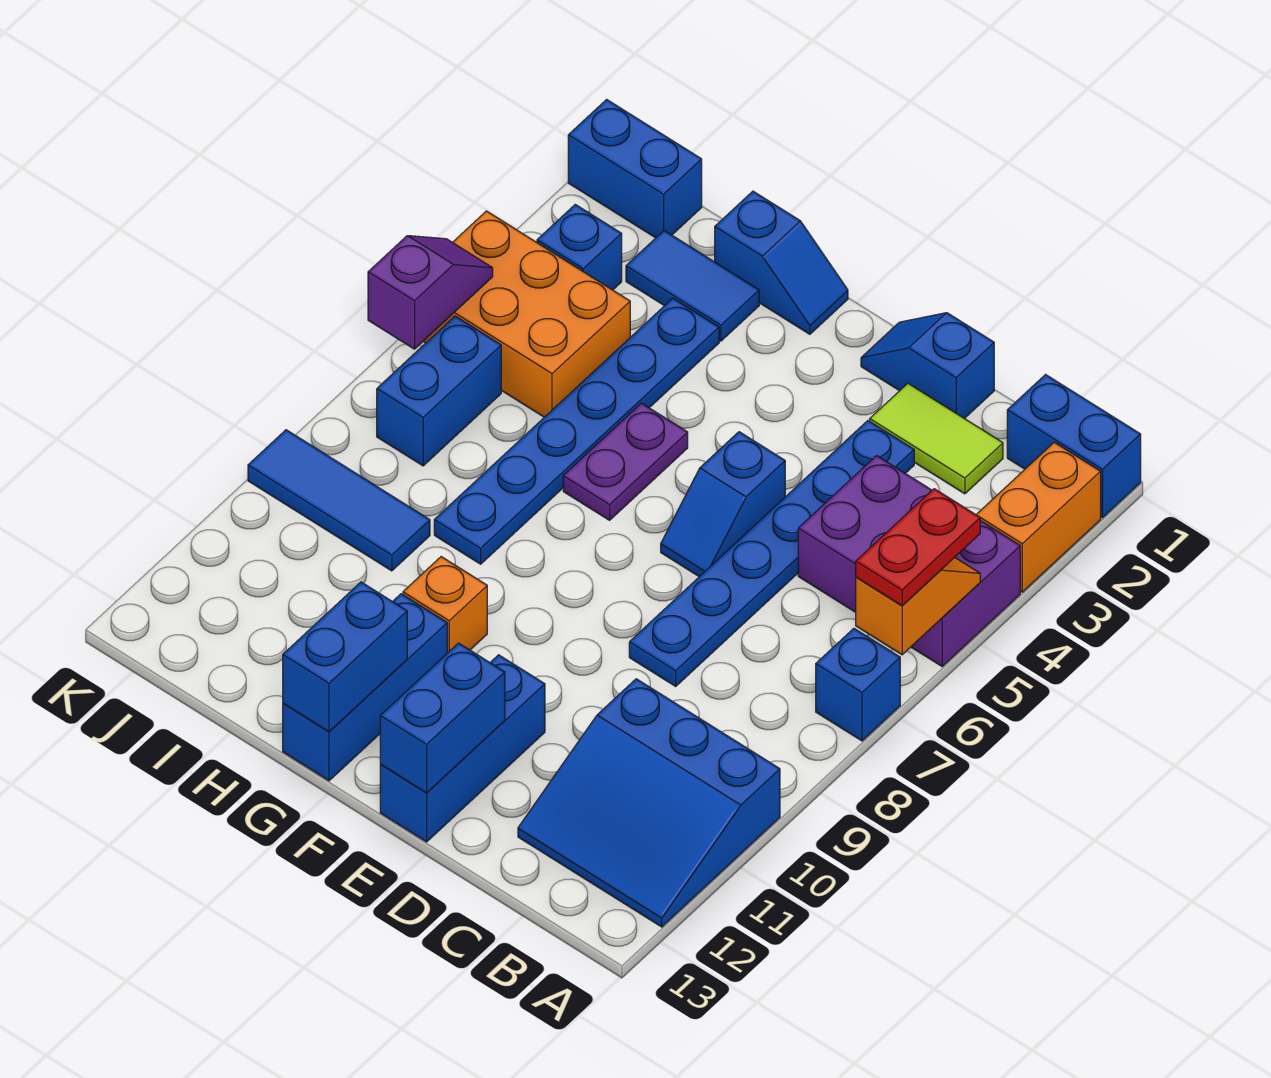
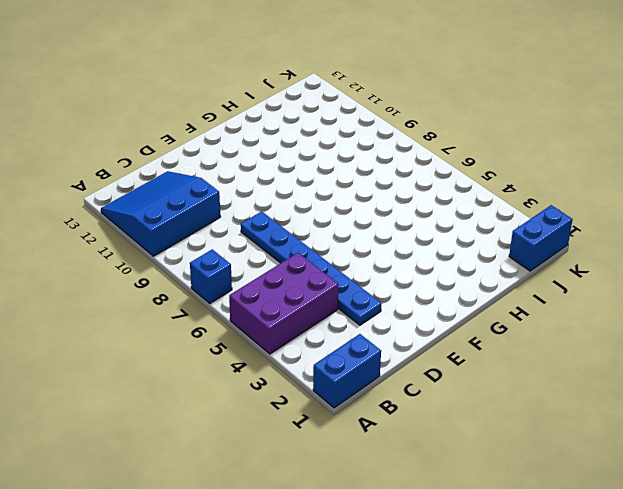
none -> orange brick A2:A3 level 1
none -> lime tile C2:D2 level 1
none -> blue slope D1:E1 level 1 top D

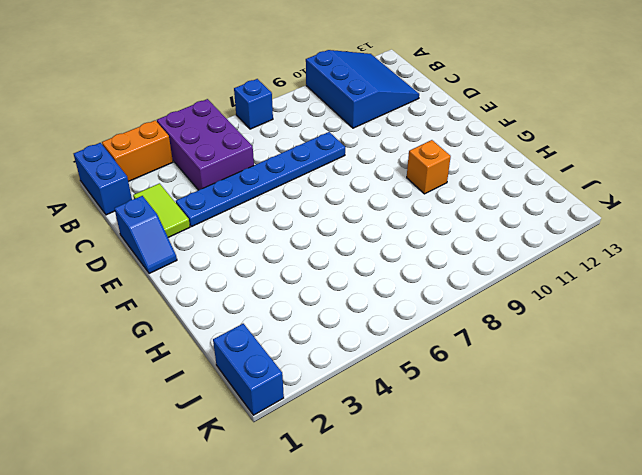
none -> blue slope E5:E6 level 1 top 5
none -> blue brick E11:E13 level 1
none -> blue slope G1:H1 level 1 top H

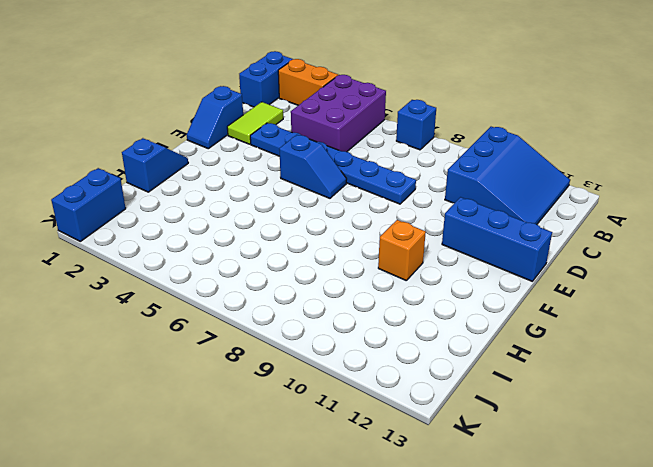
none -> purple plate G5:G6 level 1
none -> blue brick G11:G13 level 1
none -> blue tile H2:I2 level 1

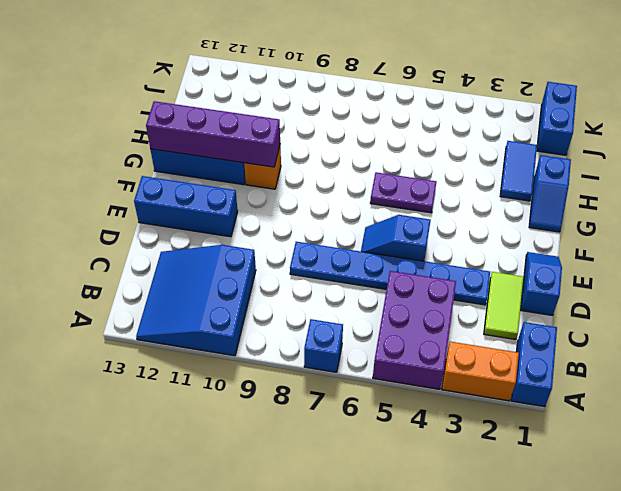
purple brick G10:G13 level 2 -> blue brick G12:G13 level 2
none -> blue plate H3:H8 level 1
none -> orange brick I4:K5 level 1
none -> blue tile I9:K9 level 1

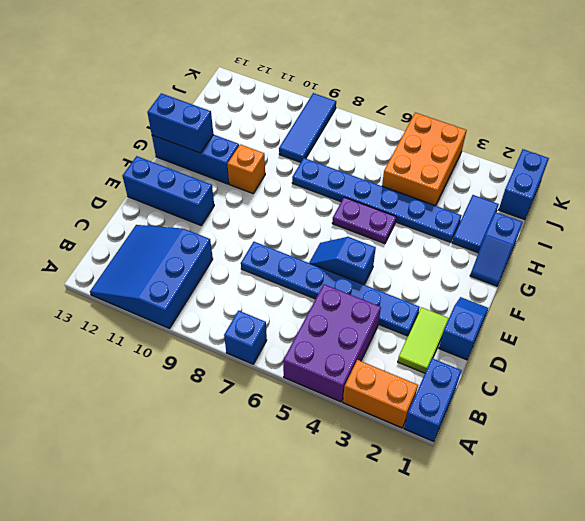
none -> blue brick J3 level 1
none -> blue brick J6:J7 level 1
none -> orange slope A5:A6 level 2 top 6

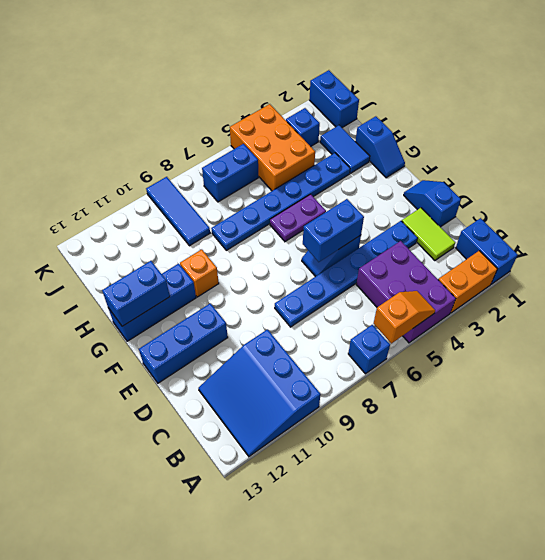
blue brick E5:E6 level 2 -> blue brick E12:E13 level 2
none -> purple slope K5:K6 level 2 top 6
none -> red plate A5:A6 level 3

